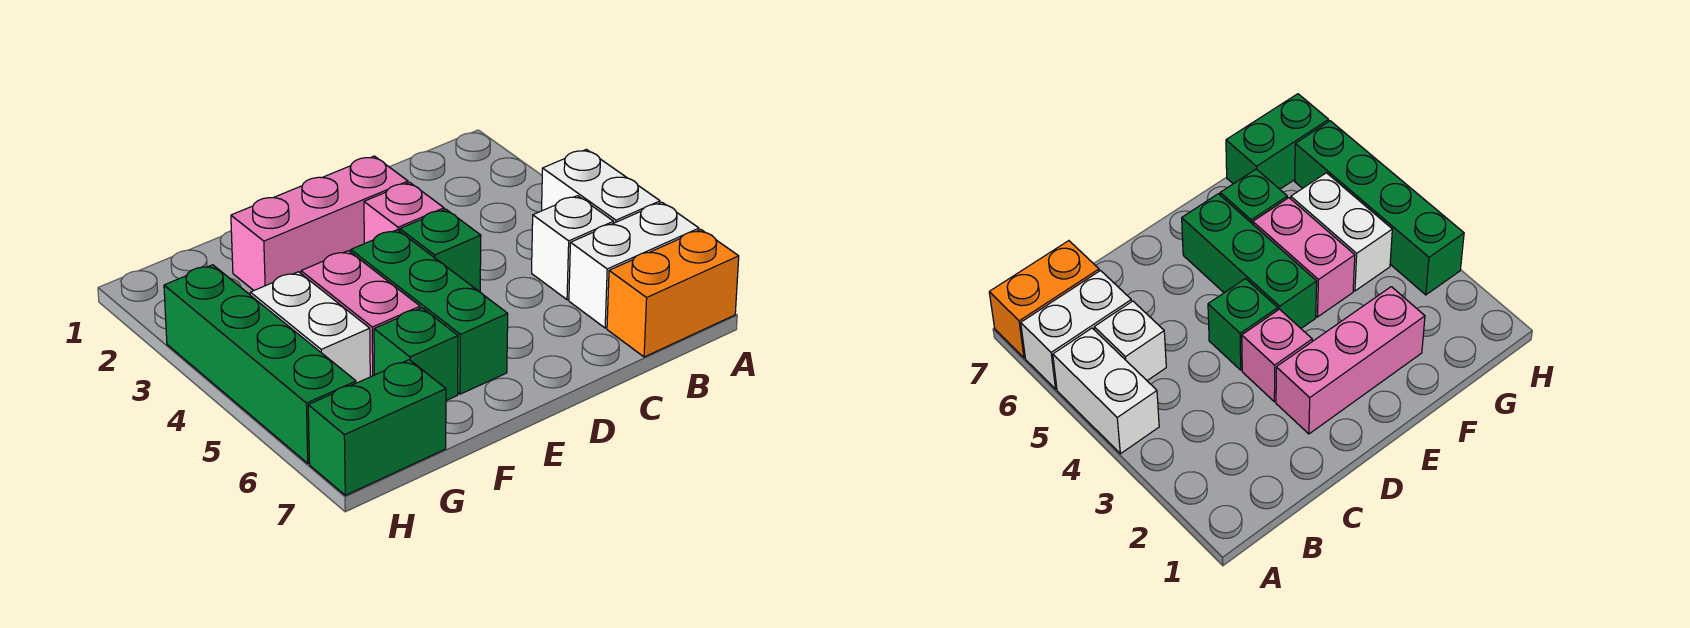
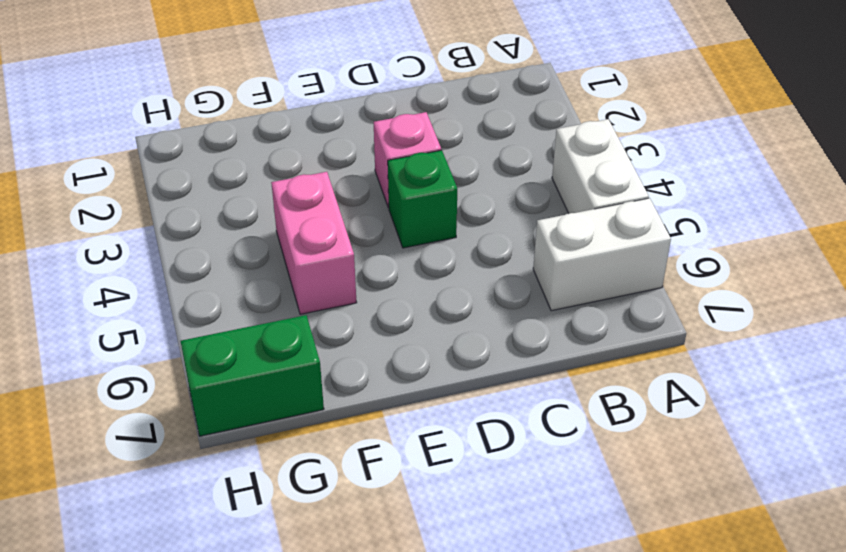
none -> orange brick A7:B7 level 1
none -> white brick B5 level 1
none -> pink brick D2:F2 level 1

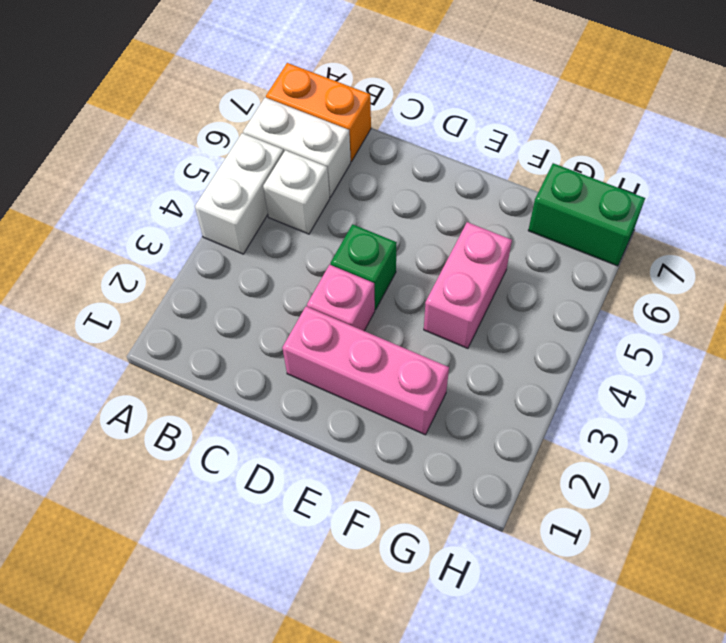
none -> green brick E4:E6 level 1
none -> green brick F6 level 1
none -> white brick G4:G5 level 1

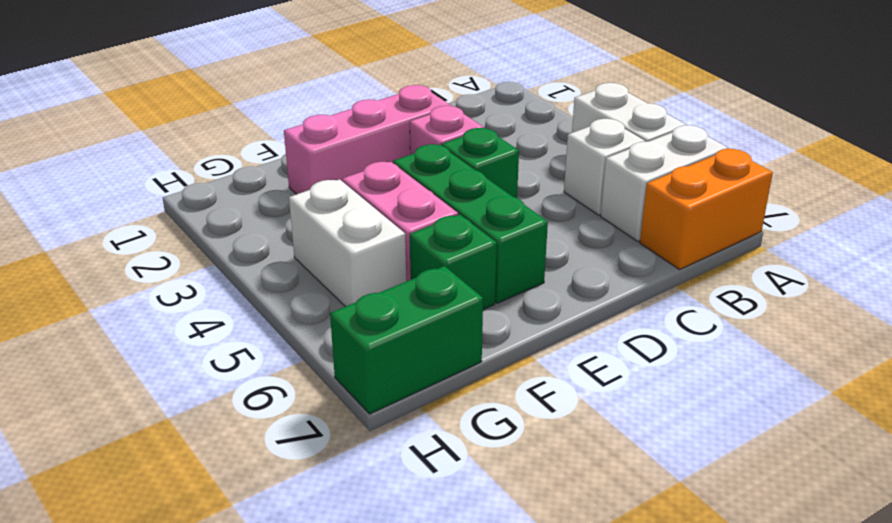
none -> green brick H3:H6 level 1

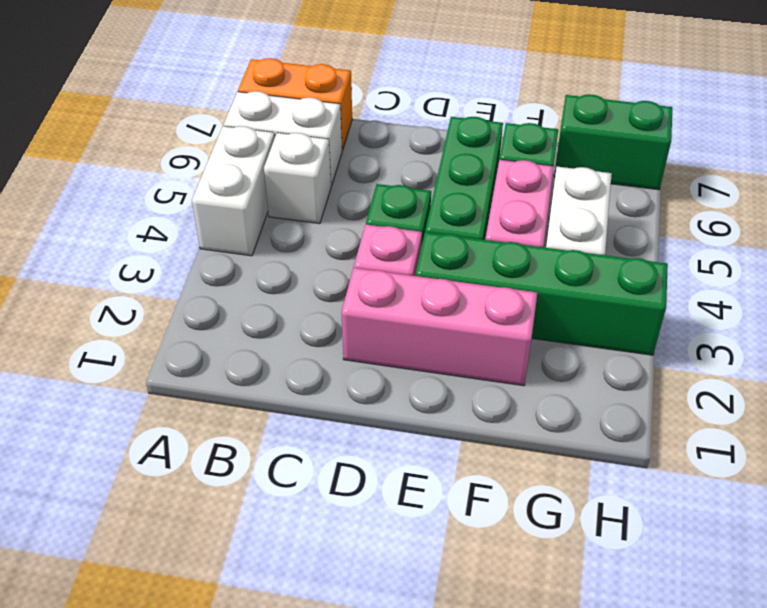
green brick E3:H3 level 1 -> green brick H3:H6 level 1

